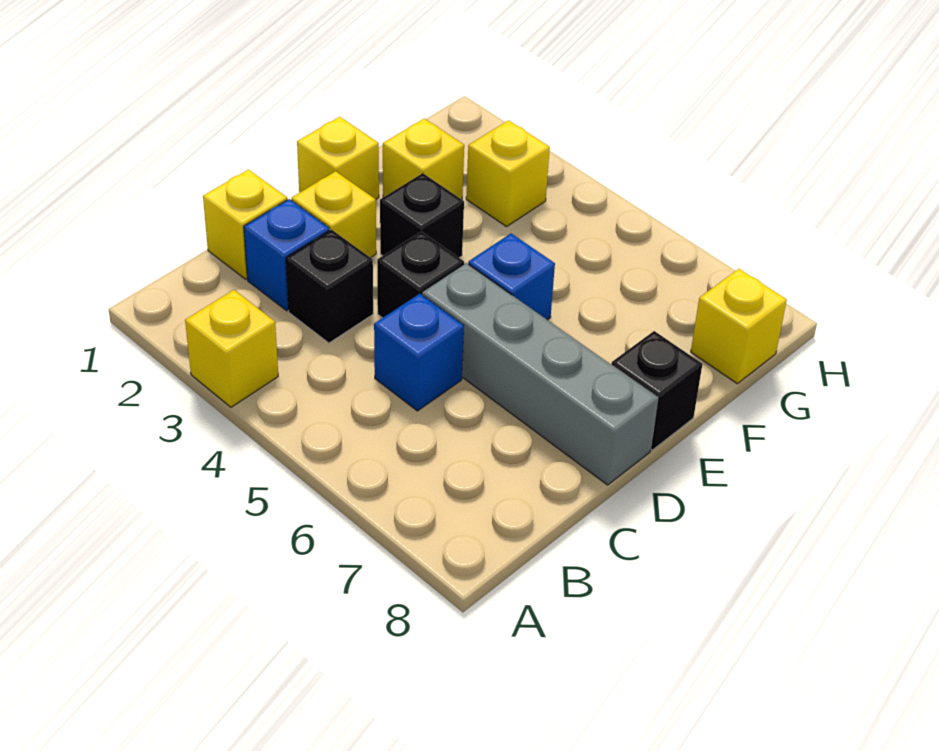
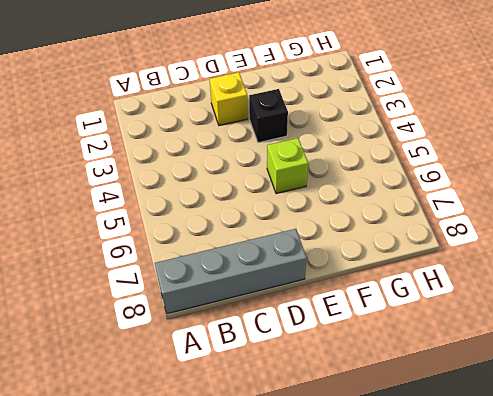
grey brick A8:D8 level 1 -> grey brick D5:D8 level 1
lime brick E5 level 1 -> blue brick E5 level 1
none -> yellow brick A3 level 1
none -> yellow brick C1 level 1
none -> blue brick C2 level 1

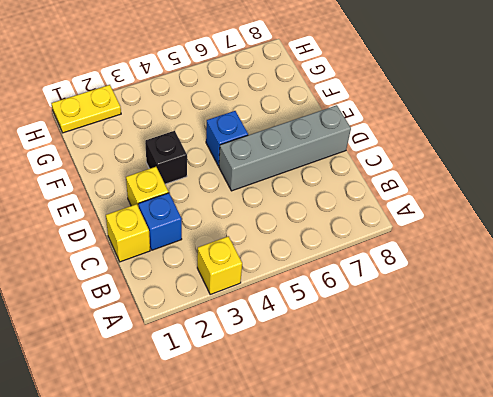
yellow plate H1:H2 level 1 -> none
none -> black brick C3 level 1
none -> blue brick C5 level 1
none -> black brick D4 level 1

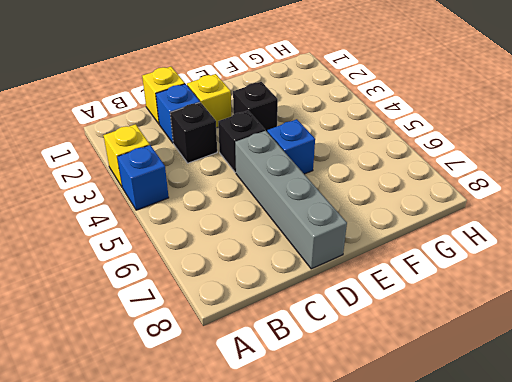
blue brick A4 level 1 -> blue brick C5 level 1
none -> yellow brick E1 level 1
none -> black brick E8 level 1
none -> yellow brick F2 level 1

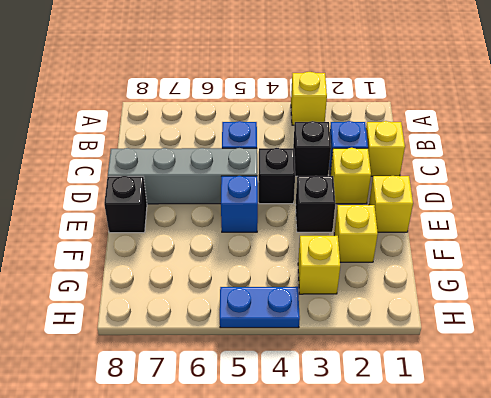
blue plate H4:H5 level 1 -> none
none -> yellow brick G8 level 1

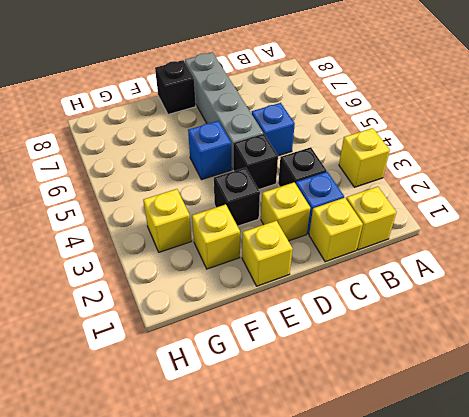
yellow brick B1 level 1 -> yellow brick G8 level 1

